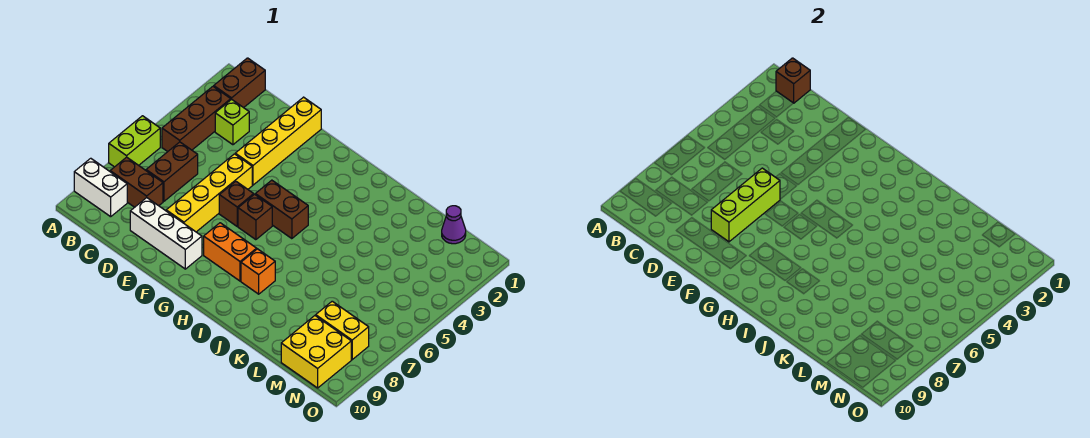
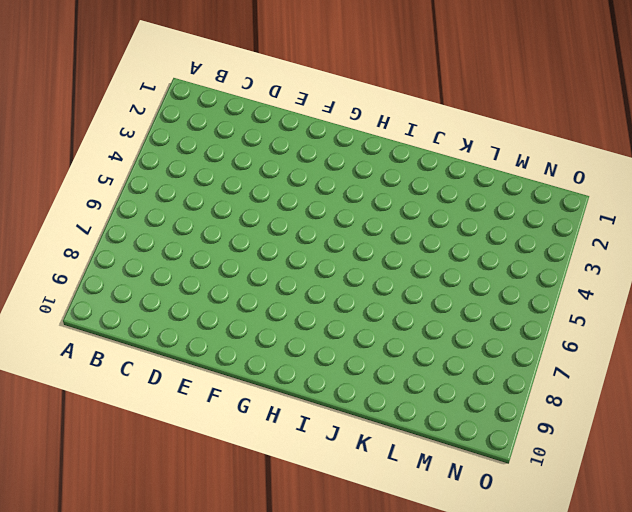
none -> lime brick A6:A7 level 1
none -> white brick A9:B9 level 1
none -> brown brick B1:B2 level 1

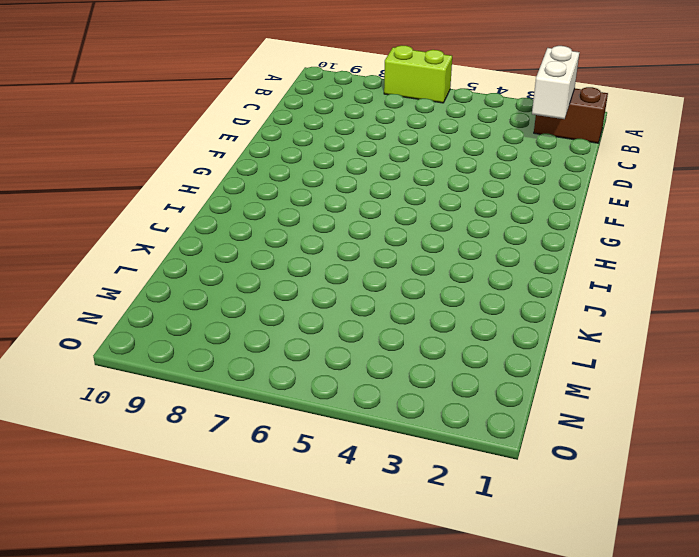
white brick B2:C2 level 2 -> white brick A9:B9 level 1
none -> brown brick B3:B5 level 1
none -> brown brick B8:C8 level 1
none -> lime brick C3 level 1

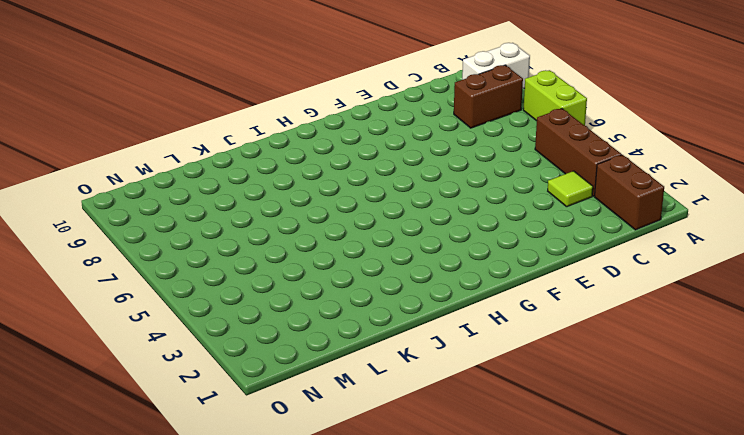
lime tile C3 level 1 -> lime brick C3 level 1
none -> brown brick C6:C7 level 1
none -> white brick D9:F9 level 1
none -> yellow brick E1:E4 level 1

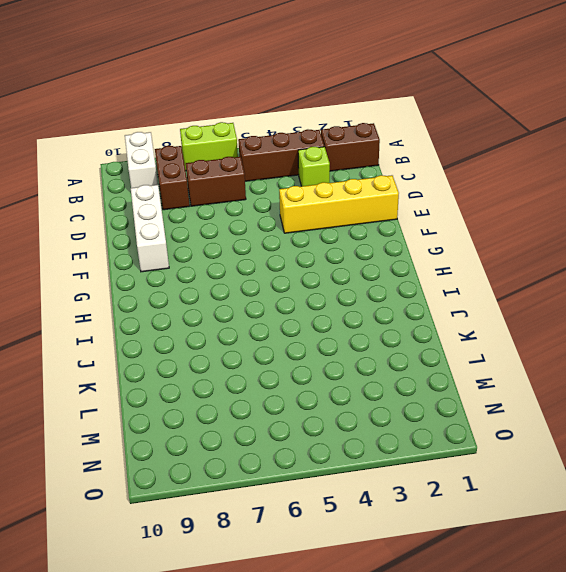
none -> yellow brick E5:E8 level 1
none -> brown brick F6 level 1
none -> brown brick G5:H5 level 1

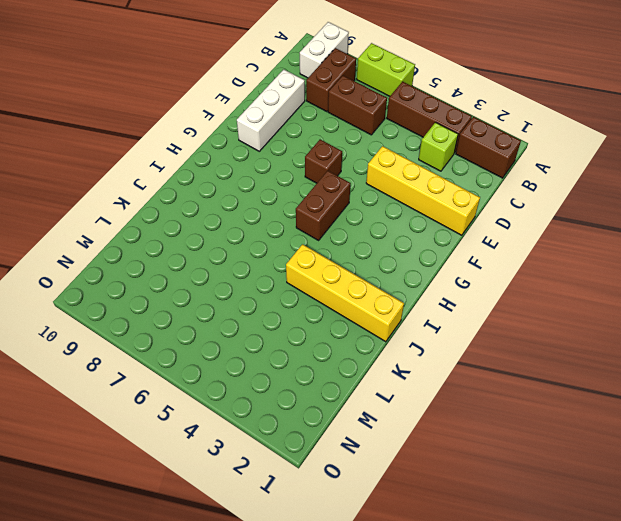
yellow brick J1:J4 level 1 -> yellow brick E5:E8 level 1
none -> brown brick G6 level 1
none -> orange brick G8:H8 level 1
none -> orange brick I8 level 1

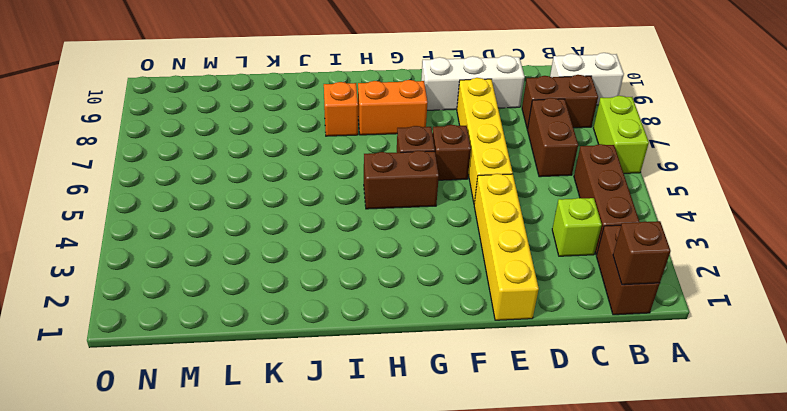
none -> purple cone M1 level 1
none -> yellow brick M8:N8 level 1
none -> yellow brick M9:N10 level 1

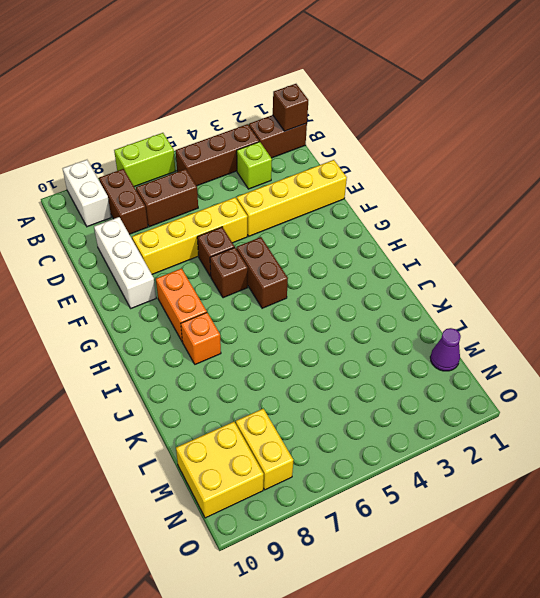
none -> lime brick E6:E8 level 2

